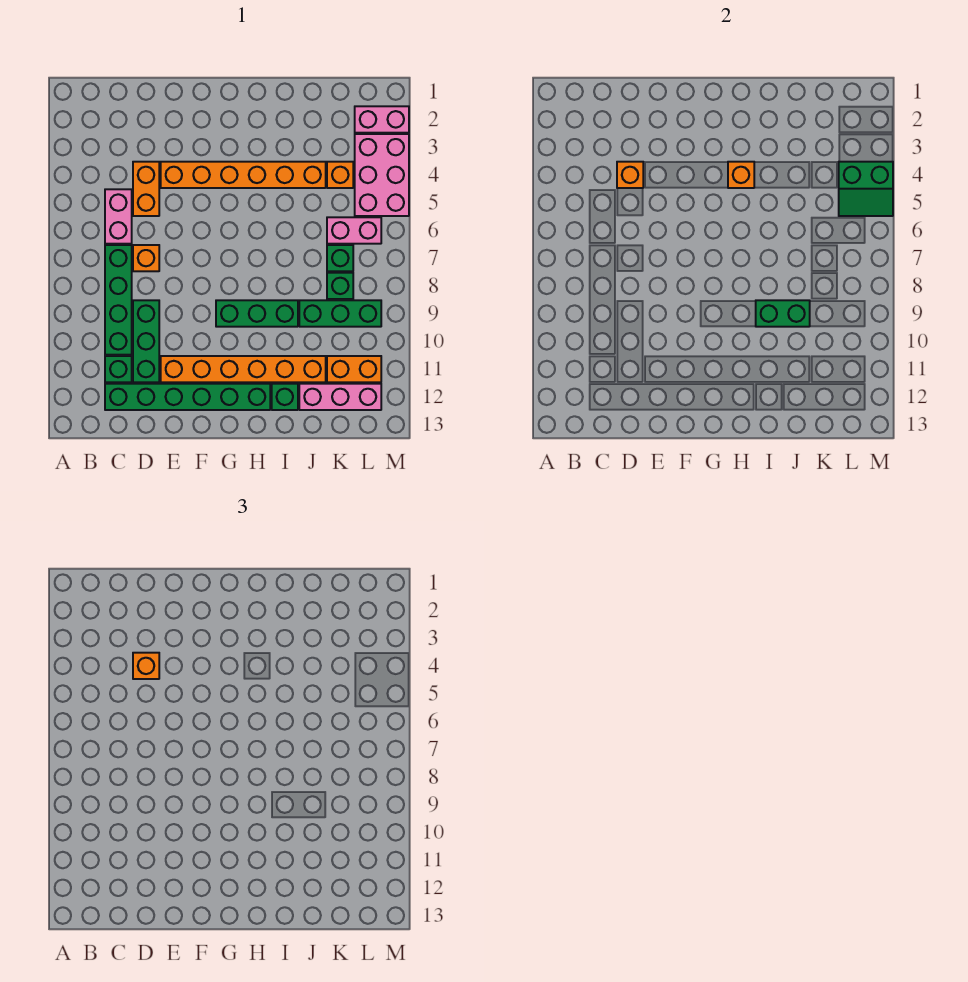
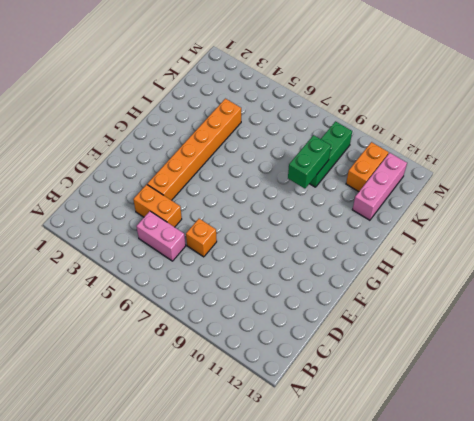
none -> green brick C7:C10 level 1
none -> green brick C11 level 1
none -> green brick C12:H12 level 1

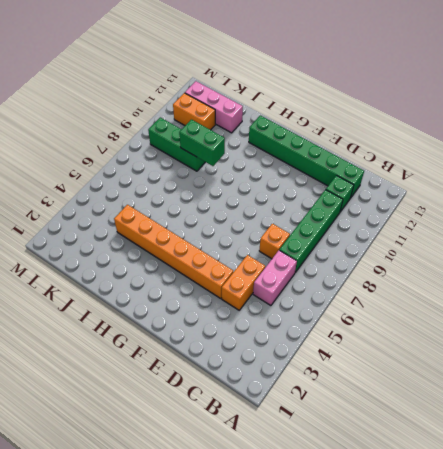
none -> green brick D9:D11 level 1
none -> orange brick E11:J11 level 1
none -> green brick G9:I9 level 1

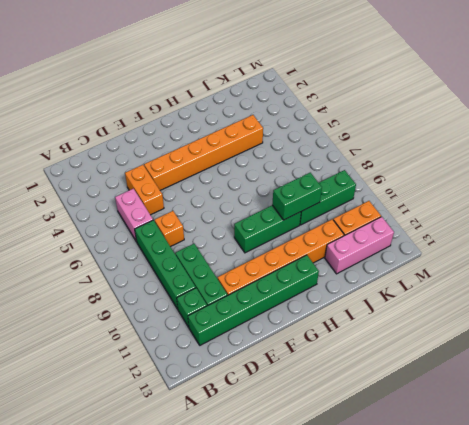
none -> green brick I12 level 1
none -> orange brick K4 level 1
none -> pink brick K6:L6 level 1

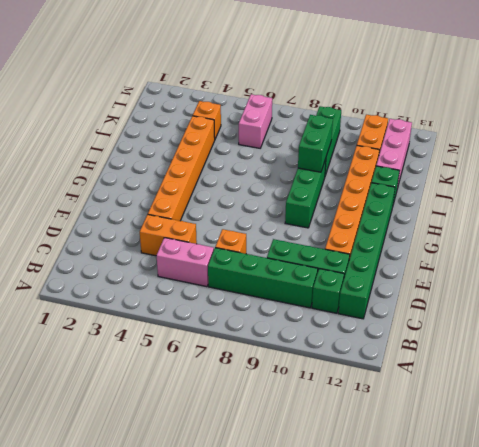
none -> green brick K7 level 1
none -> green brick K8 level 1
none -> pink brick L2:M2 level 1

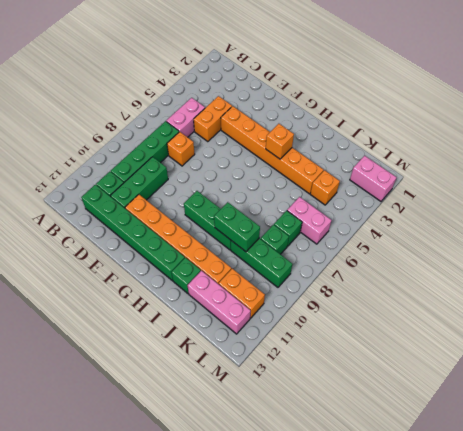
none -> pink brick L3:M5 level 1
none -> orange brick D4 level 2
none -> green slope L4:M5 level 2 top 4

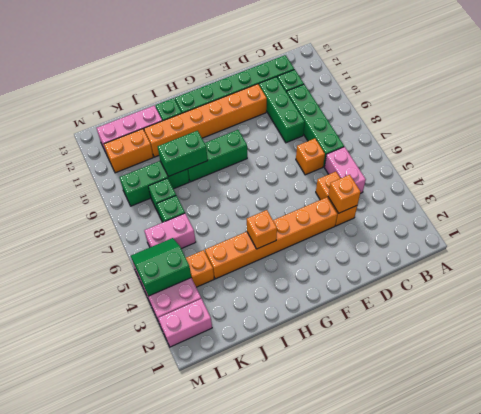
none -> orange brick D4 level 3

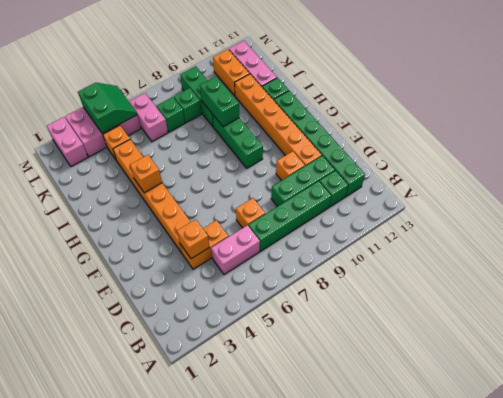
orange brick E10 level 1 -> orange brick D4 level 3

